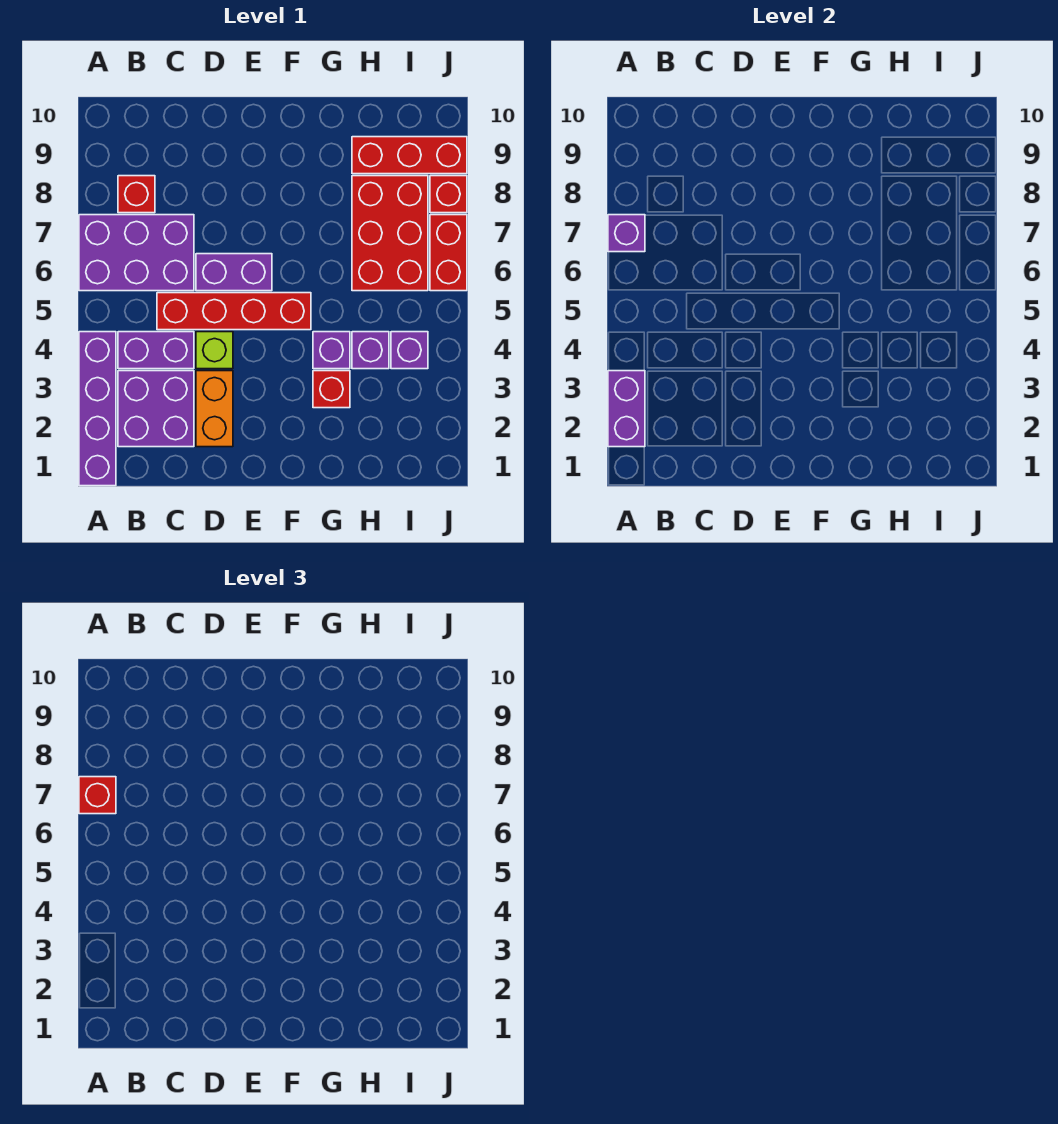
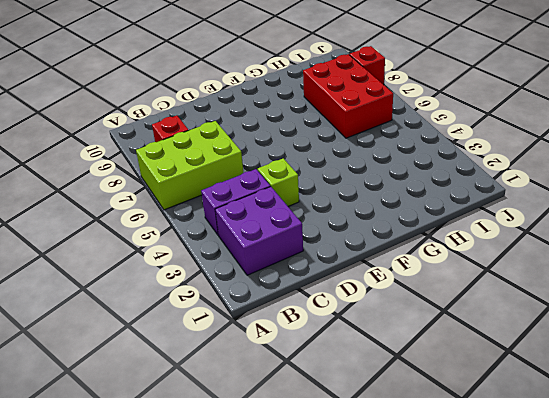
lime brick A6:C7 level 1 -> purple brick A6:C7 level 1
none -> purple brick A1:A4 level 1
none -> red brick C5:F5 level 1
none -> orange brick D2:D3 level 1

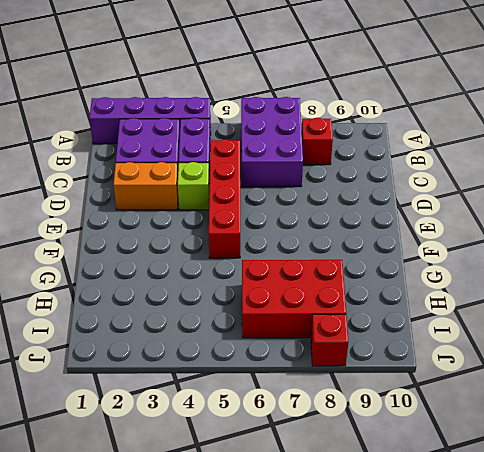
none -> purple brick D6:E6 level 1
none -> red brick G3 level 1
none -> purple brick G4 level 1

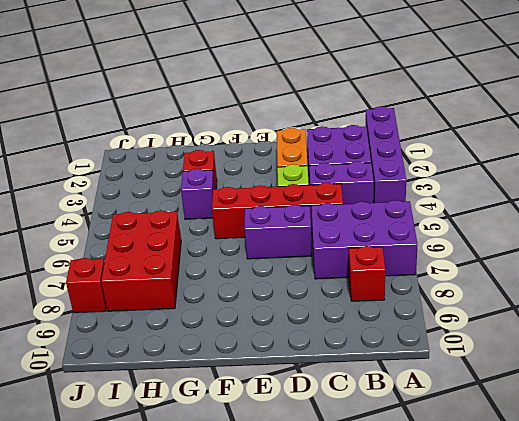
none -> purple brick H4 level 1
none -> red brick H9:J9 level 1
none -> purple brick I4 level 1

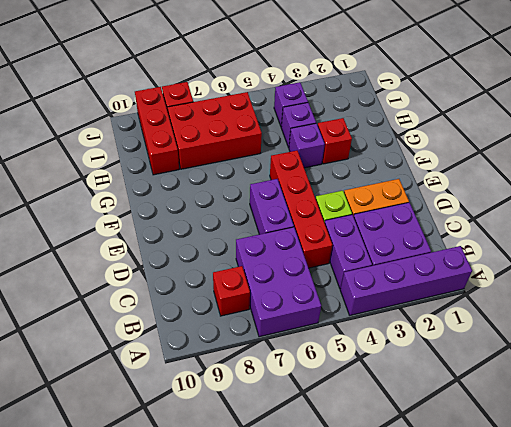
none -> red brick J6:J7 level 1
none -> purple brick A2:A3 level 2
none -> purple brick A7 level 2

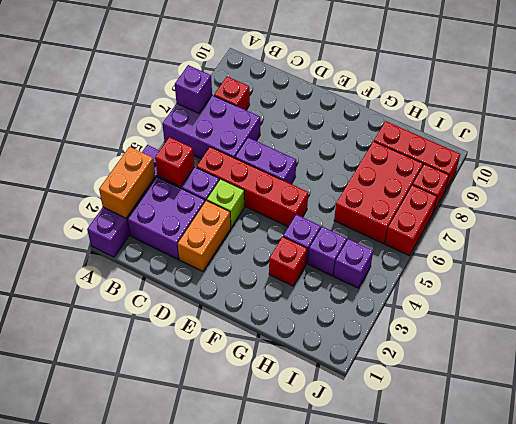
orange brick A2:A3 level 2 -> purple brick A2:A3 level 2
red brick B4 level 2 -> red brick A7 level 3

